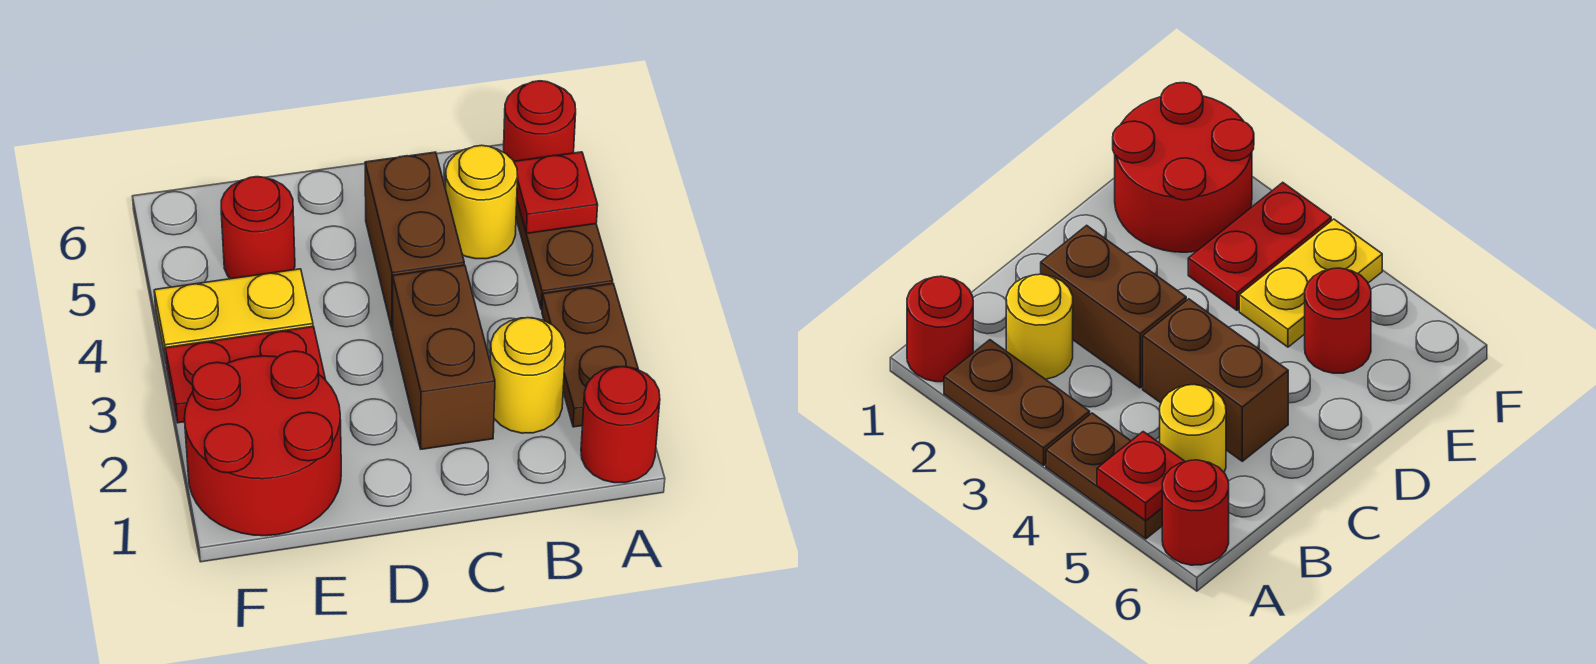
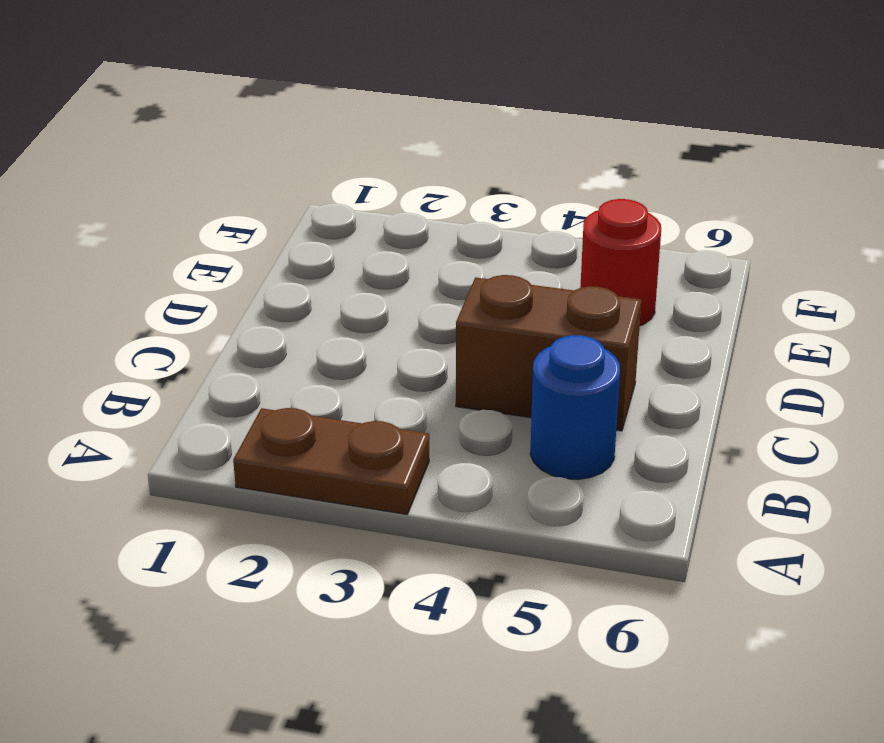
blue round brick B5 level 1 -> yellow round brick B5 level 1
none -> red round brick A1 level 1
none -> brown plate A4:A5 level 1
none -> red round brick A6 level 1

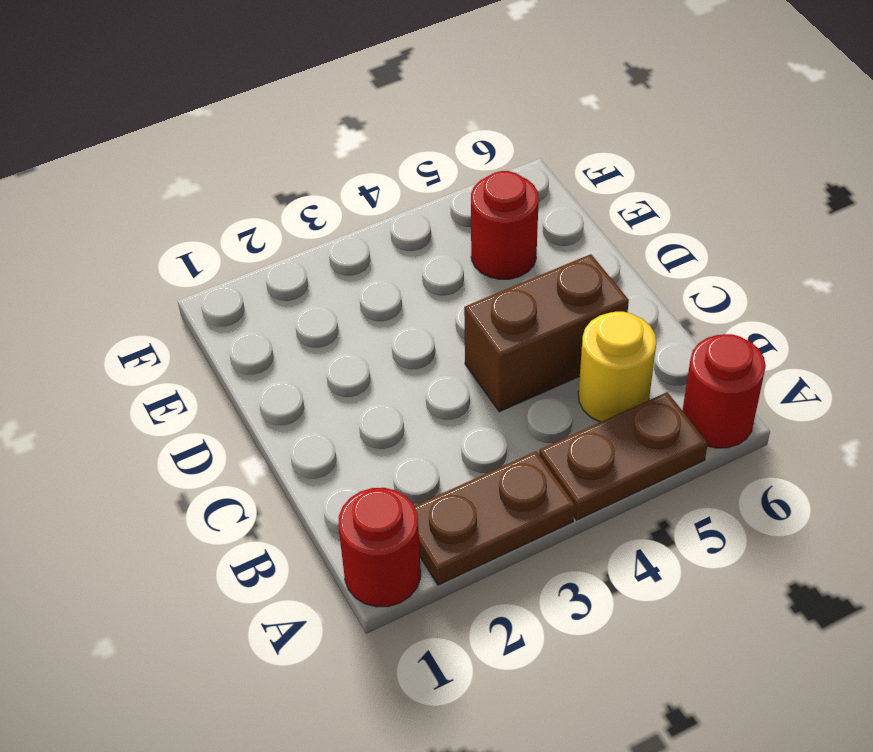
none -> yellow round brick B2 level 1
none -> brown brick C2:C3 level 1
none -> red round brick E1:F2 level 1

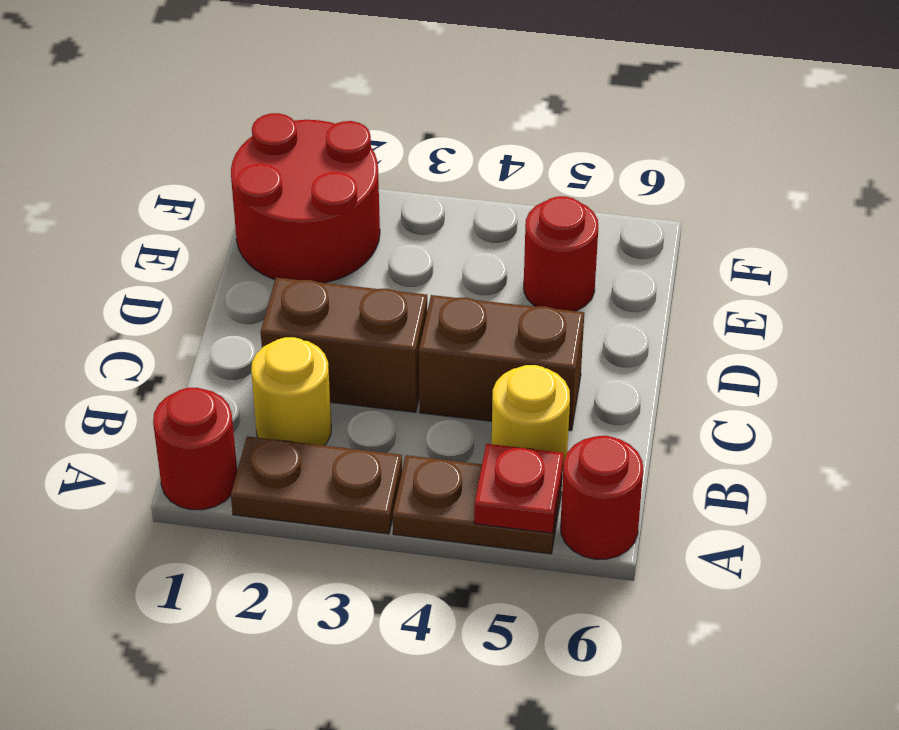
none -> red plate E3:F3 level 1
none -> yellow plate E4:F4 level 1

